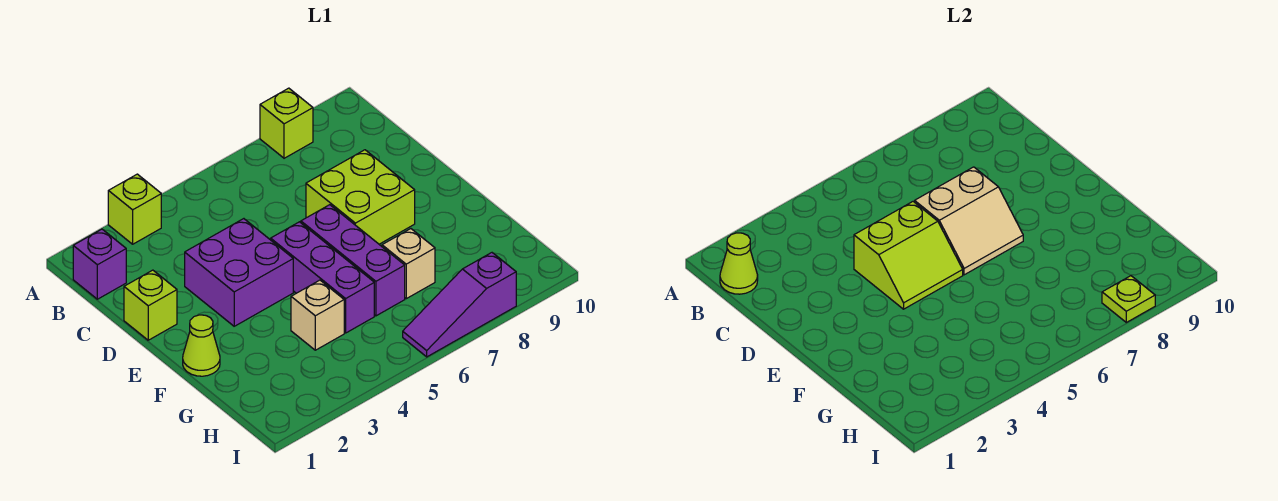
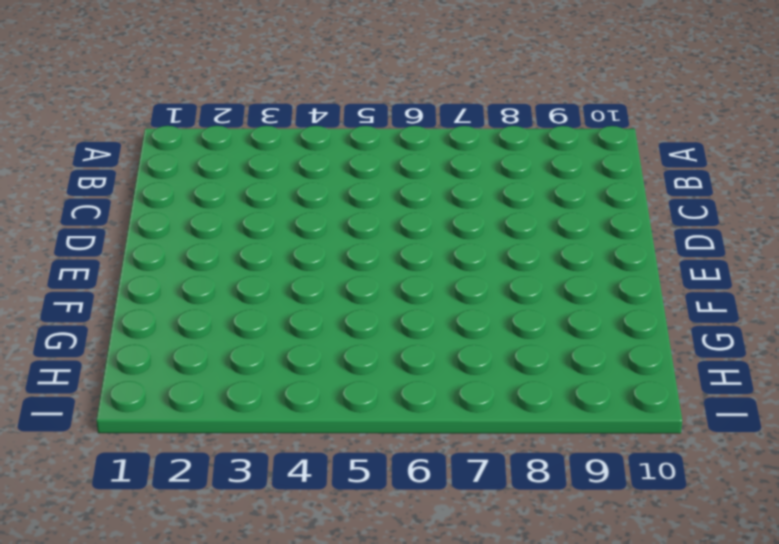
none -> lime brick A3 level 1
none -> lime brick A8 level 1
none -> purple brick B1 level 1

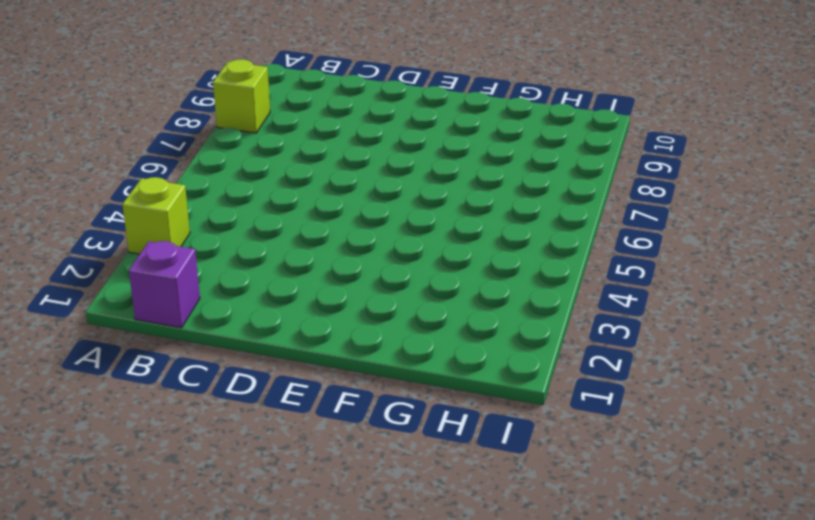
none -> lime brick D1 level 1
none -> purple brick D3:E4 level 1
none -> lime brick D7:E8 level 1

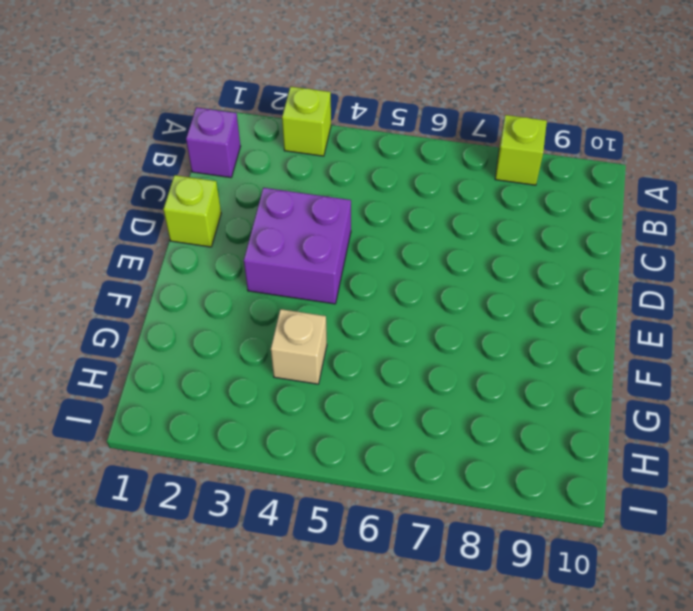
none -> lime brick D7:E8 level 1
none -> purple brick E5:G5 level 1
none -> purple brick E6:G6 level 1

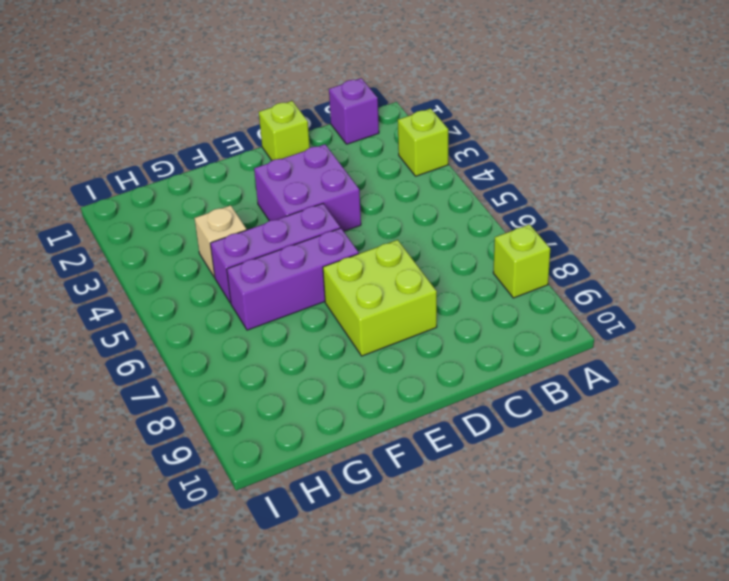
none -> lime cone F1 level 1
none -> tan brick G7 level 1
none -> purple slope I6:I8 level 1 top 8

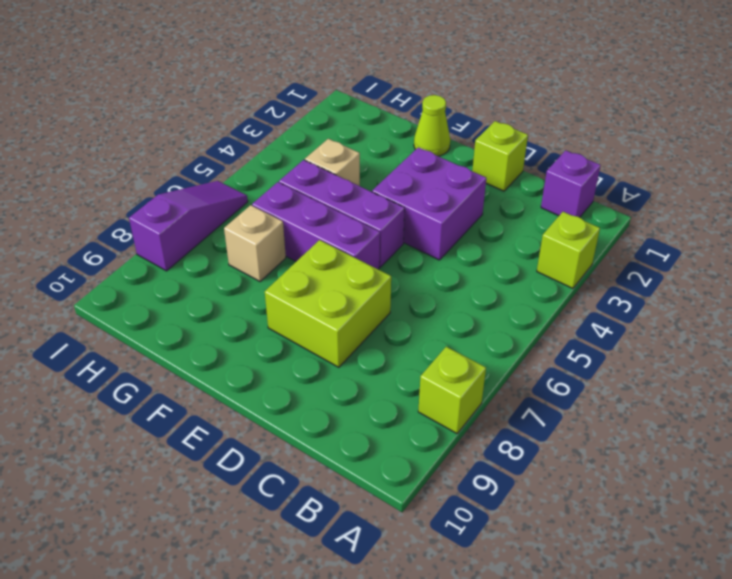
none -> lime cone B1 level 2
none -> lime slope D4:E5 level 2 top D
none -> tan slope D6:E7 level 2 top D

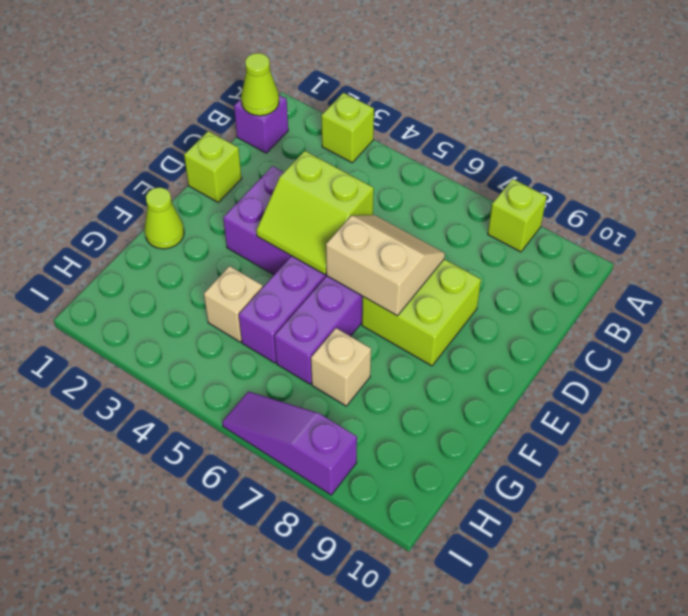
tan slope D6:E7 level 2 top E -> tan slope D6:E7 level 2 top D
none -> lime plate I8 level 2

